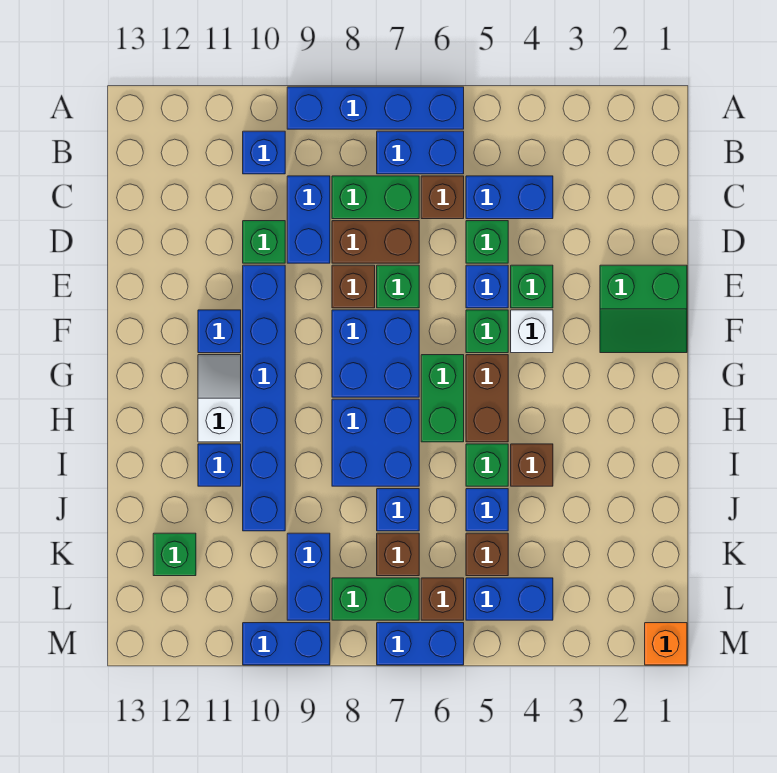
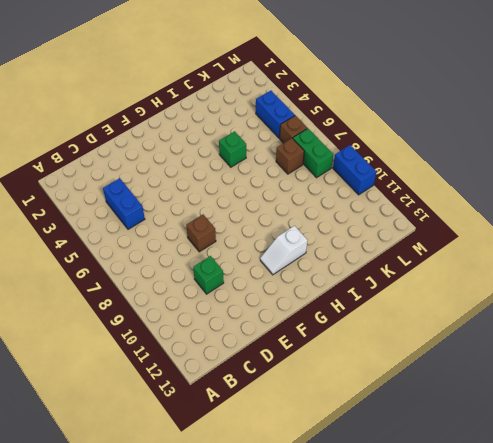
none -> blue brick A6:A9 level 1
none -> blue brick B6:B7 level 1
none -> blue brick B10 level 1
none -> brown brick C6 level 1

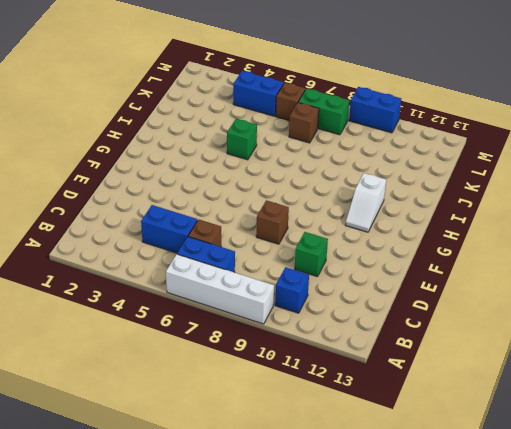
white brick A6:A9 level 1 -> blue brick A6:A9 level 1
none -> green brick C7:C8 level 1
none -> blue brick C9:D9 level 1
none -> green brick D5 level 1
none -> brown brick D7:D8 level 1

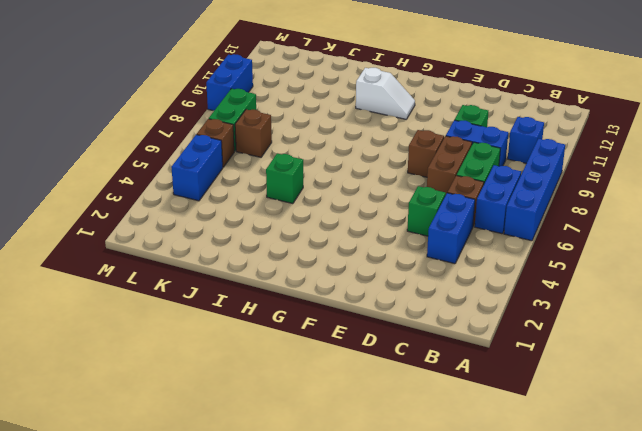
none -> green slope E1:F2 level 1 top E
none -> green brick E4 level 1
none -> blue brick E5 level 1
none -> green brick E7 level 1

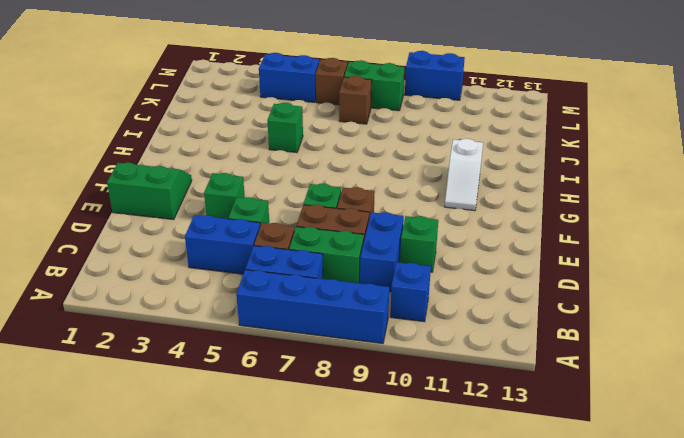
none -> blue brick E5 level 1
none -> blue brick E10:J10 level 1
none -> white brick F4 level 1
none -> green brick F5 level 1

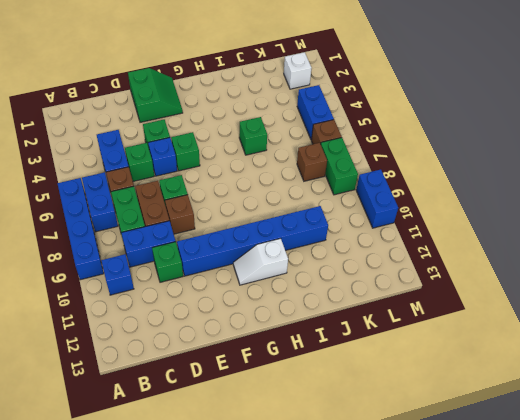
white brick L2 level 1 -> white brick F4 level 1
none -> blue brick F7:G8 level 1
none -> blue brick F11 level 1
none -> brown brick G5:H5 level 1
none -> green brick G6:H6 level 1

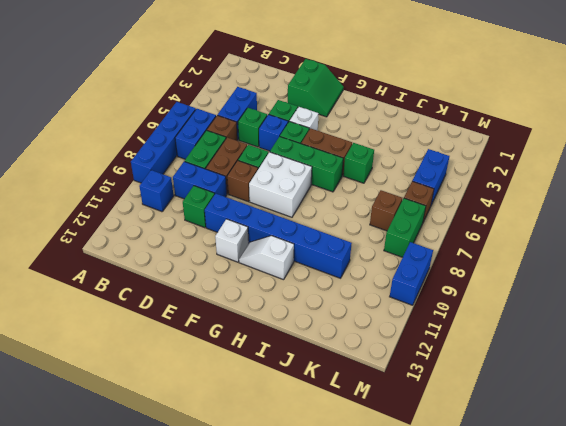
green brick F6:H6 level 1 -> green brick G6:H6 level 1
white brick F7:G8 level 1 -> blue brick F7:G8 level 1
white brick F11 level 1 -> blue brick F11 level 1
none -> blue brick H7:I8 level 1
none -> brown brick I4 level 1
none -> blue brick I11 level 1
none -> blue brick J5 level 1

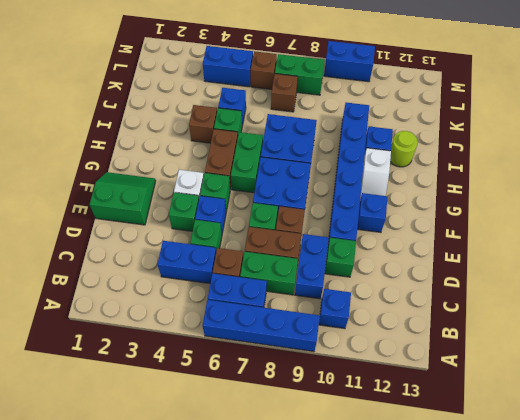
lime round brick I12 level 1 -> none
none -> blue brick J7 level 1
none -> brown brick K5 level 1
none -> blue brick K9:L9 level 1
none -> green brick K12 level 1

